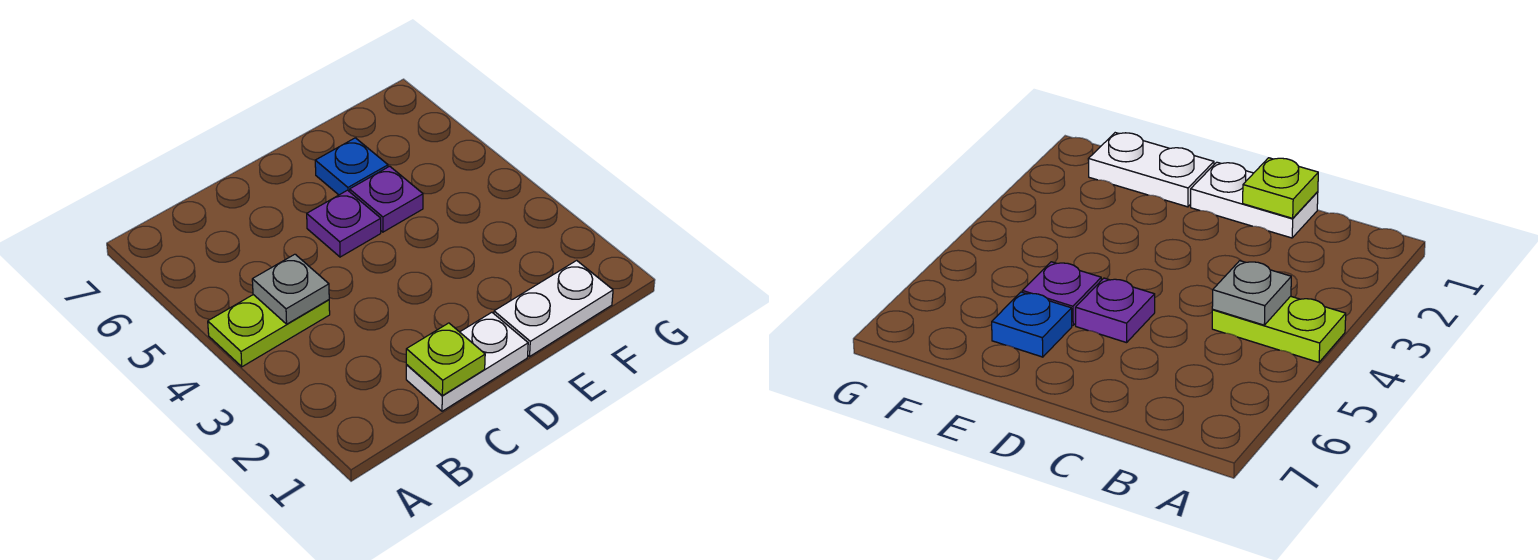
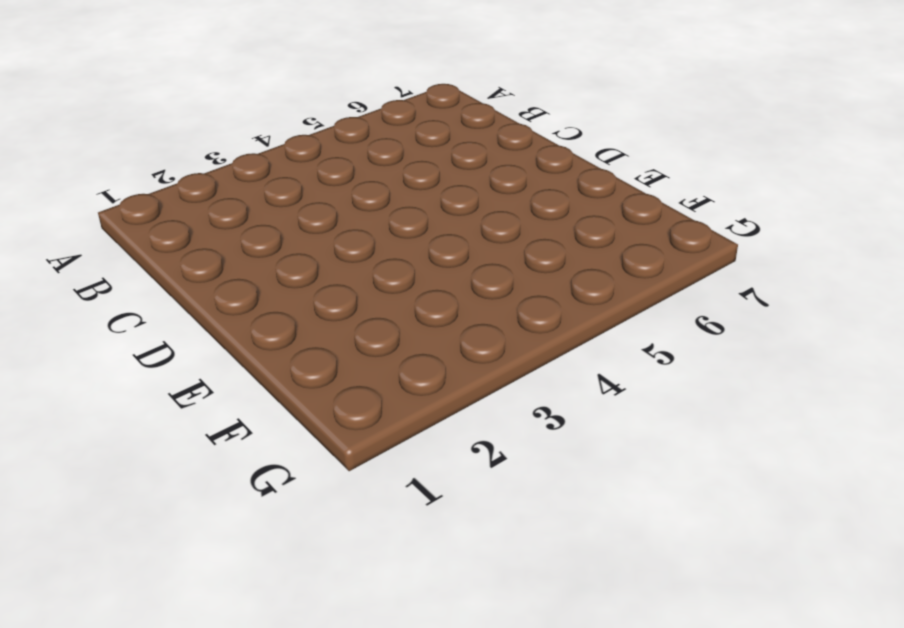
none -> lime plate A4:B4 level 1
none -> white plate C1:D1 level 1

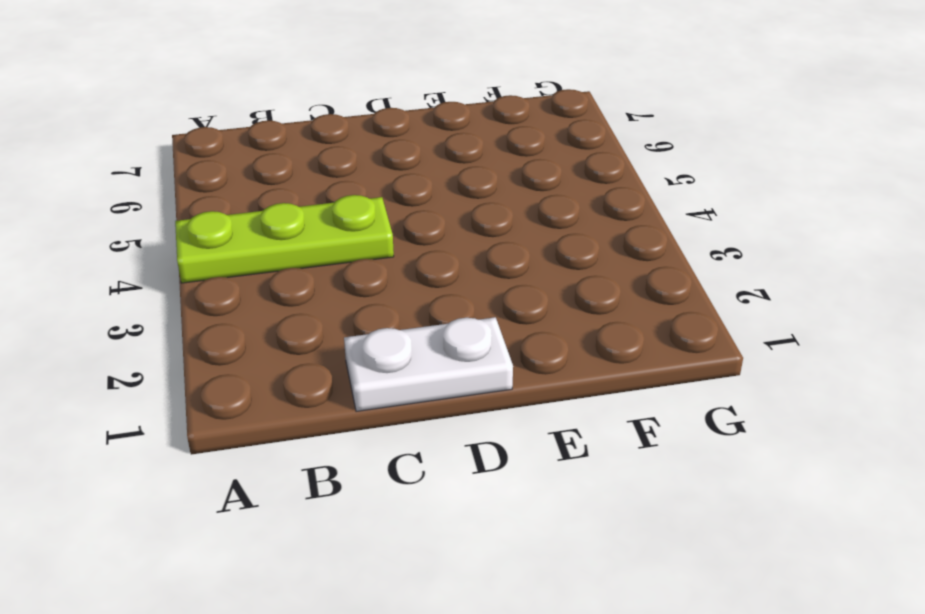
lime plate A4:C4 level 1 -> lime plate A4:B4 level 1
none -> purple plate D5 level 1
none -> white plate E1:F1 level 1

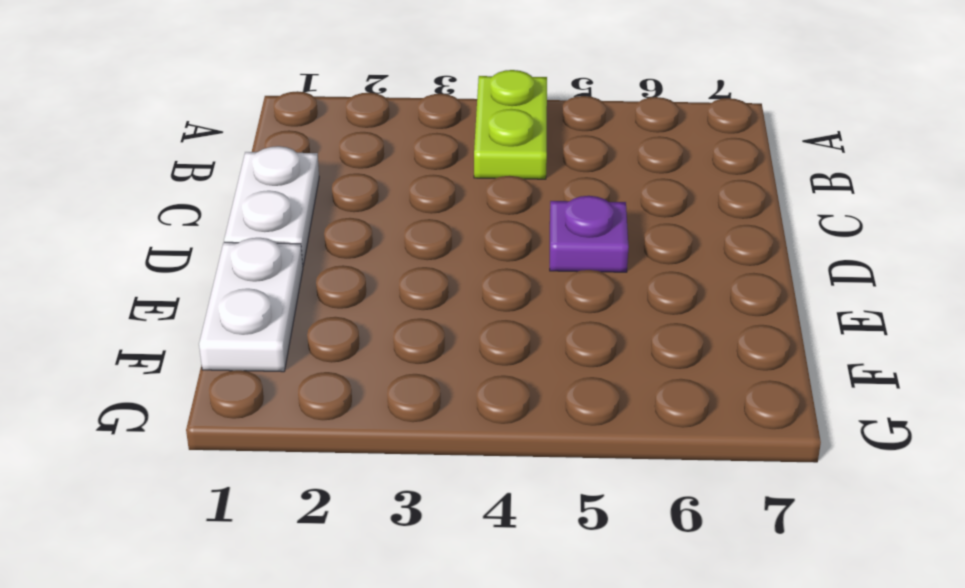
none -> purple plate E5 level 1
none -> blue plate E6 level 1

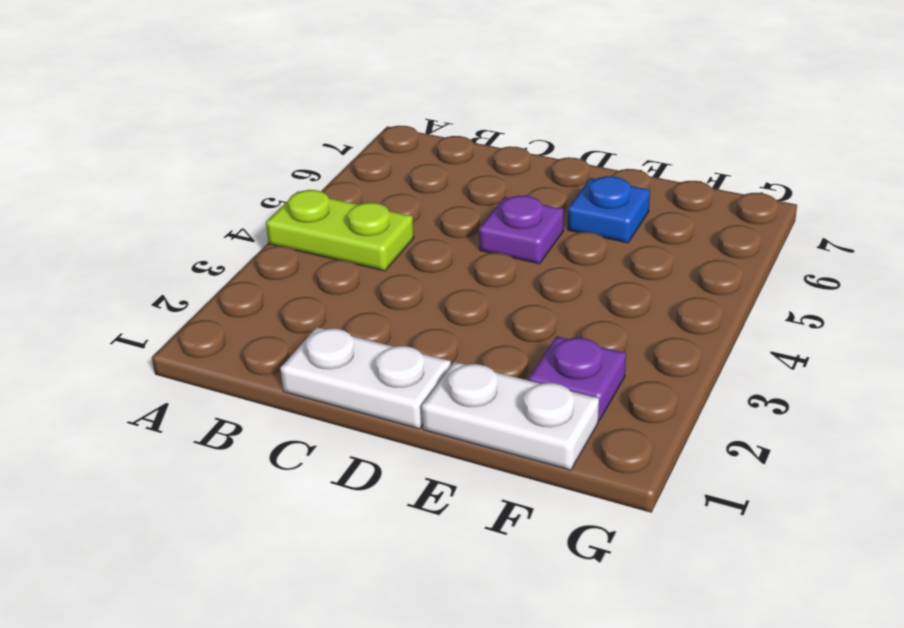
purple plate F2 level 1 -> purple plate E5 level 1
none -> grey plate B4 level 2
none -> lime plate C1 level 2

